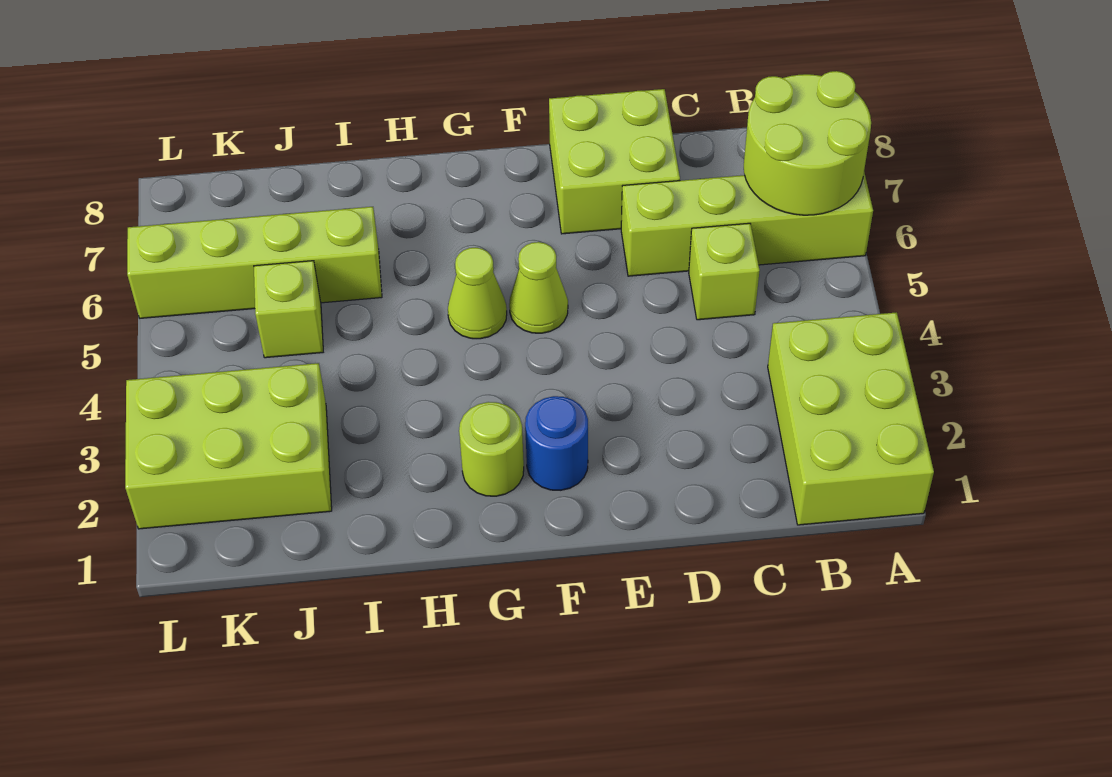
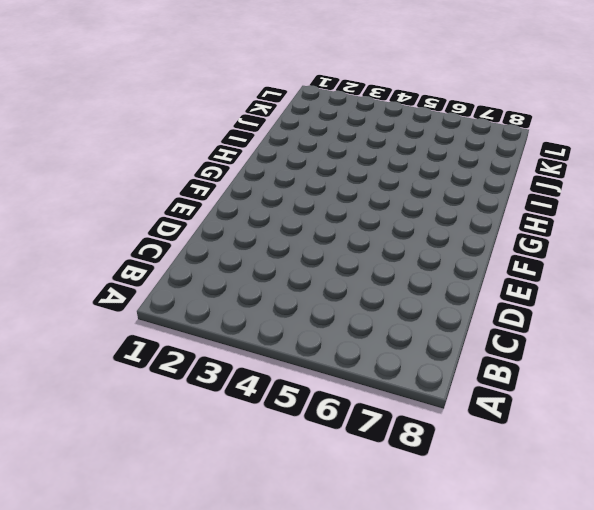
none -> lime brick A1:B3 level 1
none -> lime brick A6:D6 level 1
none -> lime brick C5 level 1

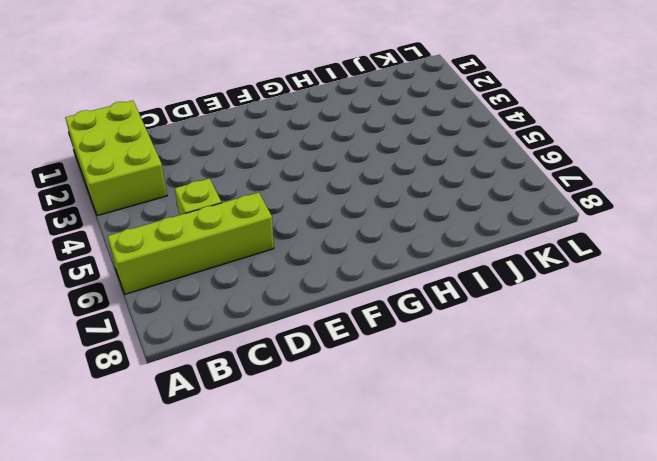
none -> lime brick D7:E8 level 1
none -> blue round brick F2 level 1
none -> lime cone F5 level 1

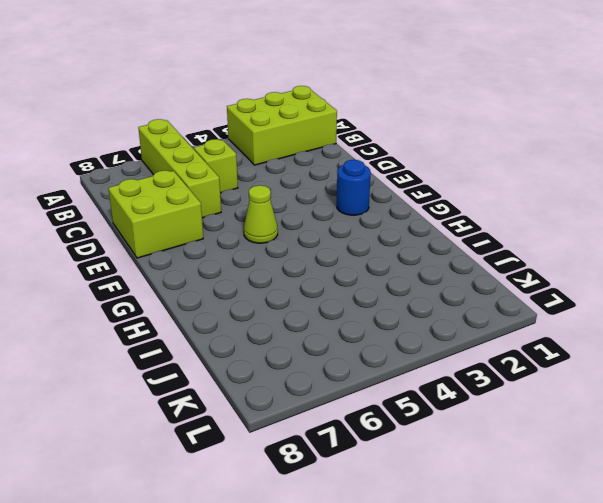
none -> lime round brick G2 level 1
none -> lime cone G5 level 1
none -> lime brick I6:L6 level 1

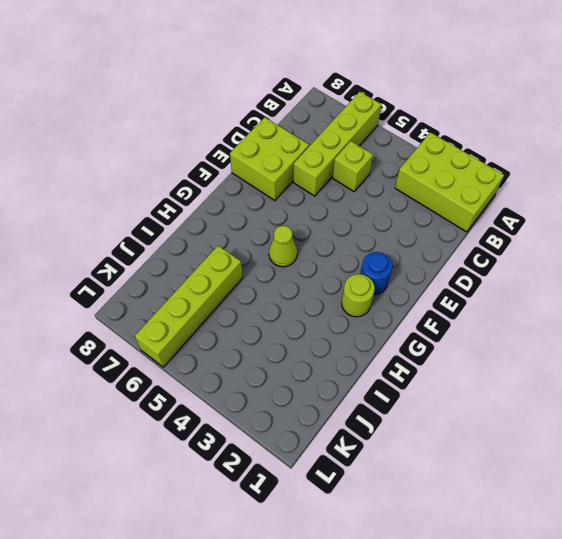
none -> lime cone F5 level 1
none -> lime brick J2:L3 level 1
none -> lime brick J5 level 1

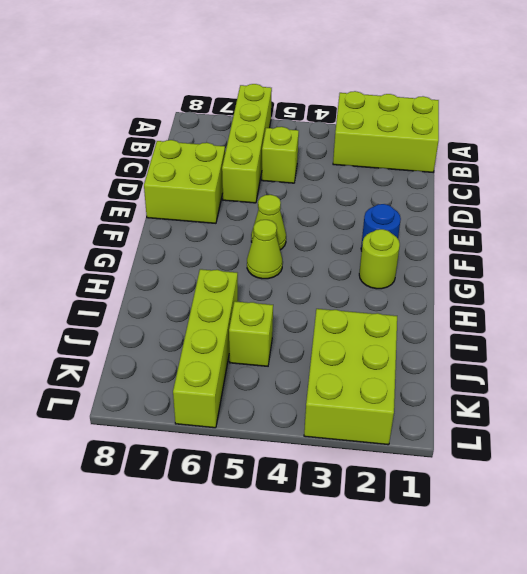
none -> lime round brick A6:B7 level 2

